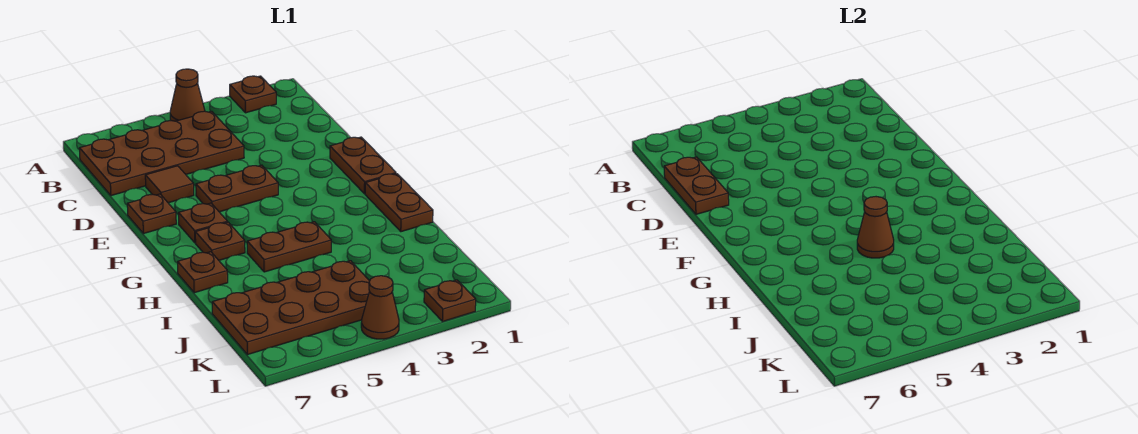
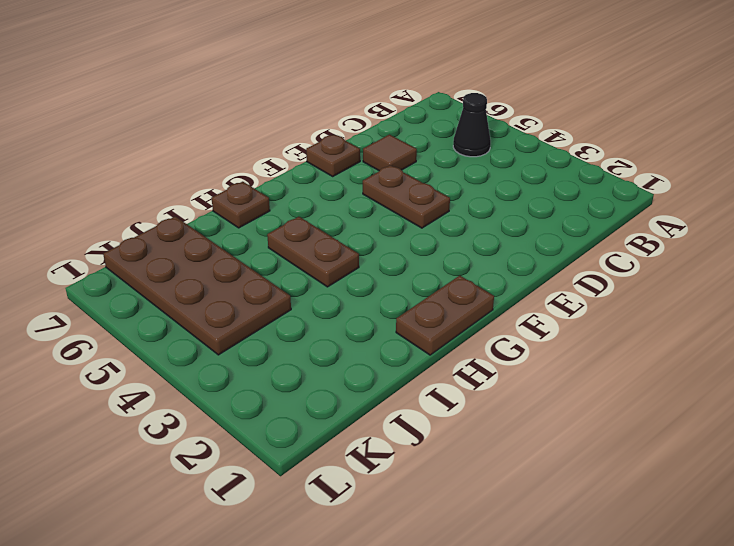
black cone B5 level 1 -> brown plate B4:C7 level 1
none -> brown plate A2 level 1
none -> brown cone A4 level 1
none -> brown plate E1:F1 level 1

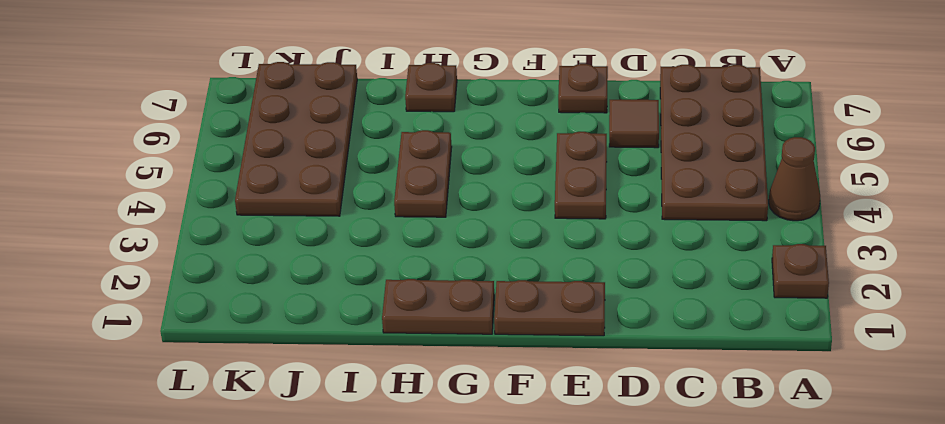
none -> brown plate F6 level 1
none -> brown plate G6 level 1
none -> brown plate L2 level 1

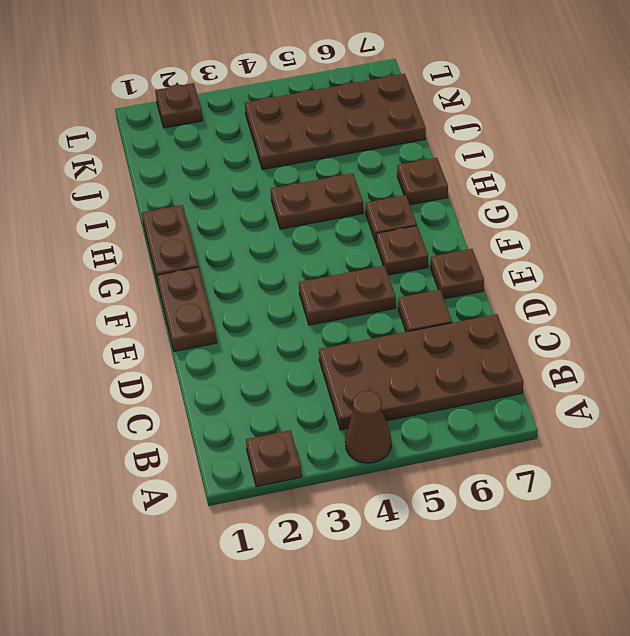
none -> brown cone L4 level 1
none -> brown plate C7:D7 level 2
none -> brown cone H4 level 2

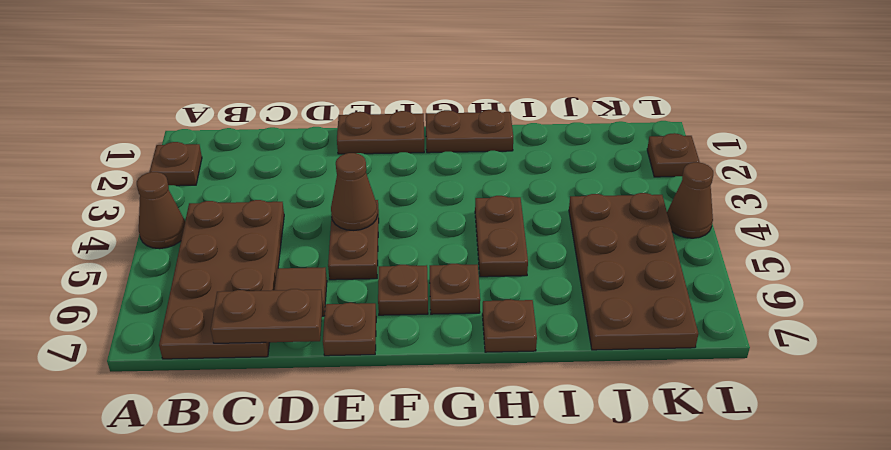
brown cone E4 level 2 -> brown cone H4 level 2

